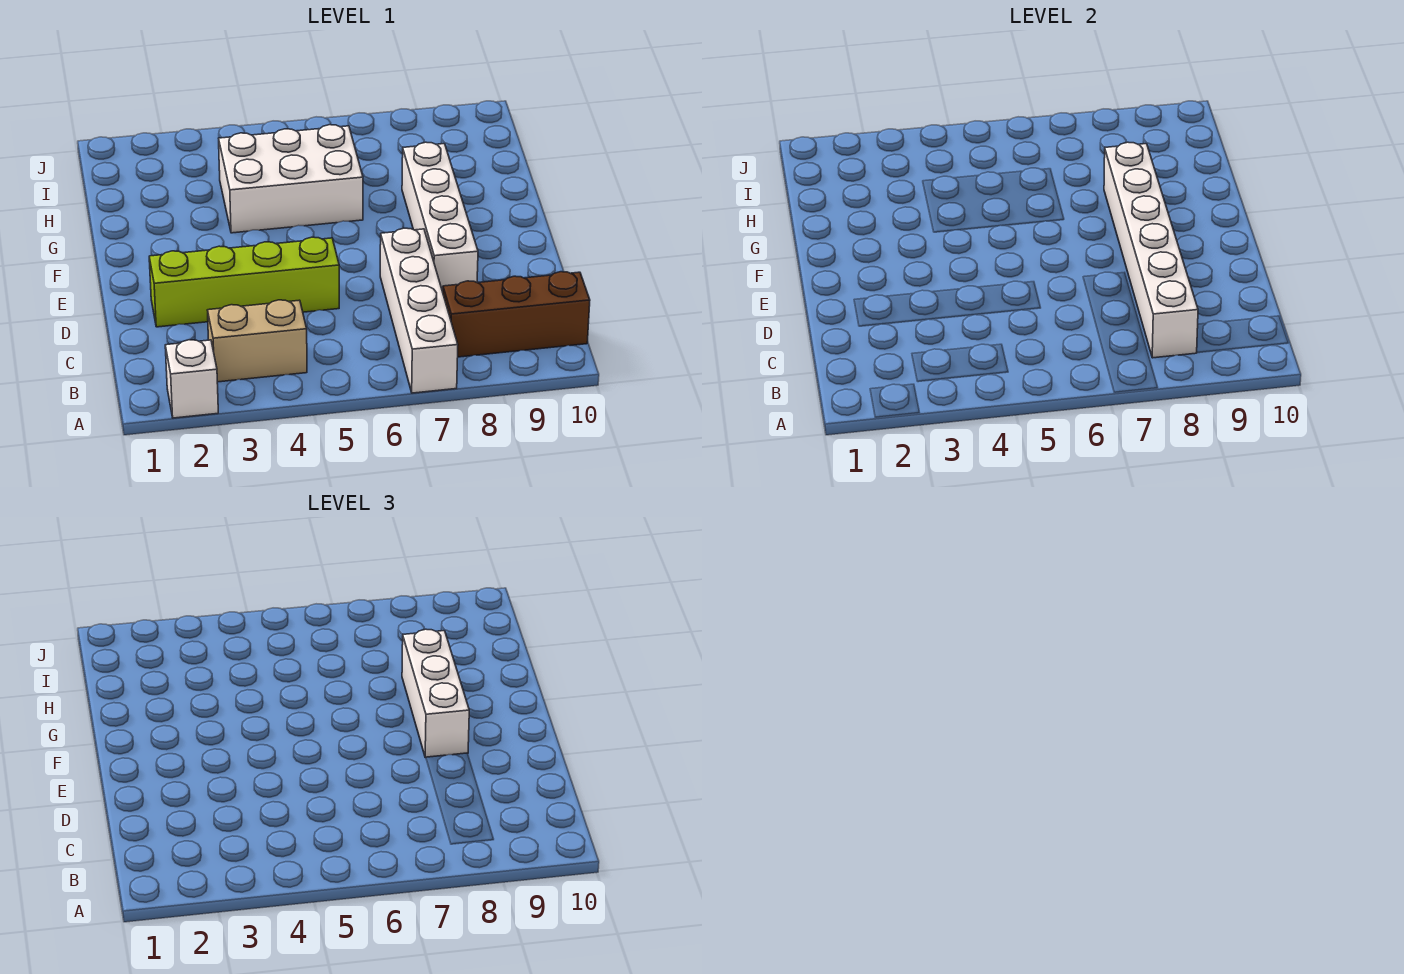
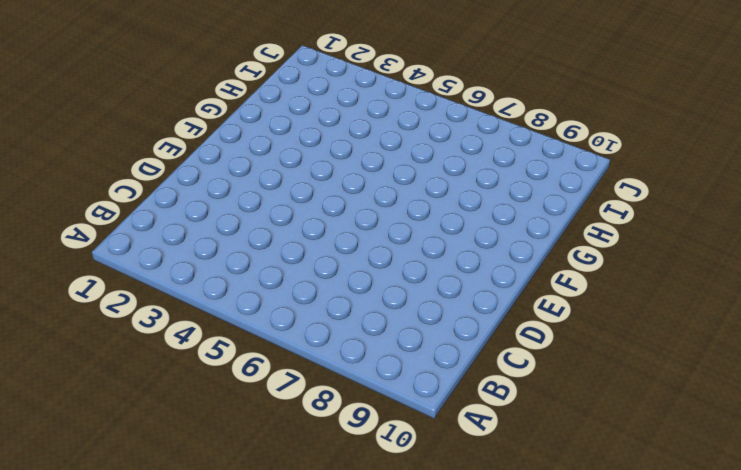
none -> white brick A2 level 1
none -> white brick A7:D7 level 1

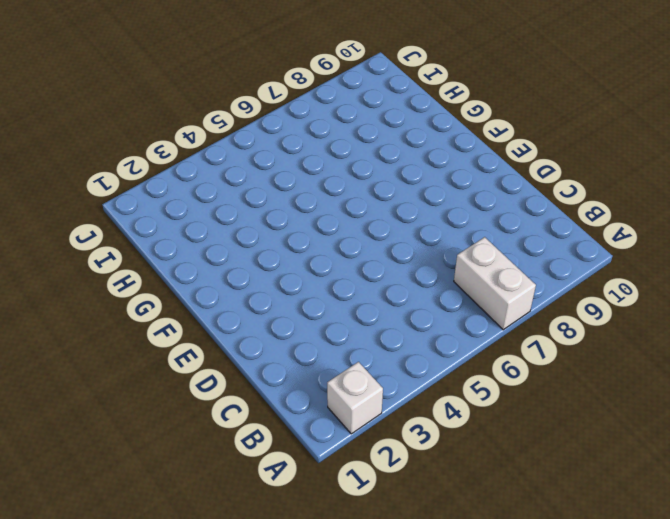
white brick A7:B7 level 1 -> white brick A7:D7 level 1
none -> tan brick B3:B4 level 1
none -> brown brick B8:B10 level 1

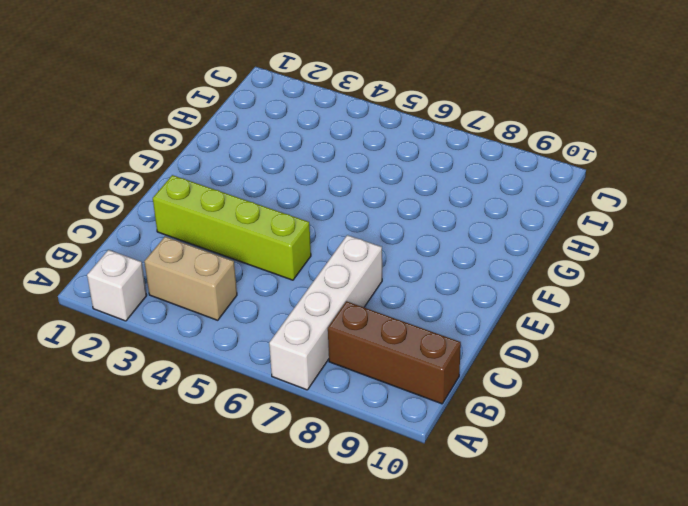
none -> white brick D8:G8 level 1
none -> white brick G4:H6 level 1

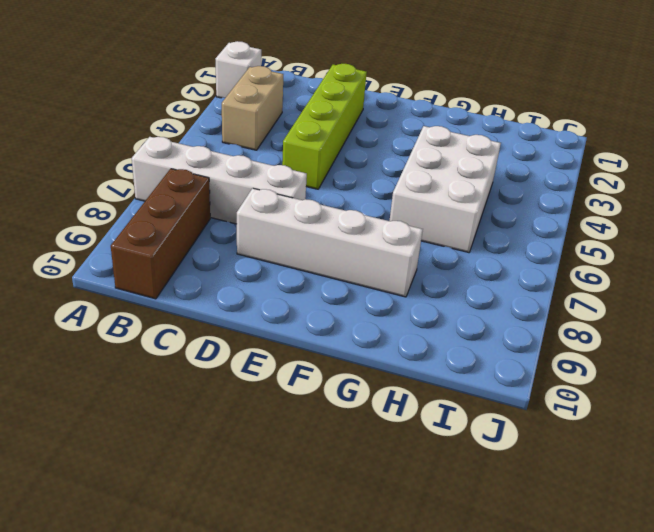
none -> white brick B8:G8 level 2
none -> white brick E8:G8 level 3

